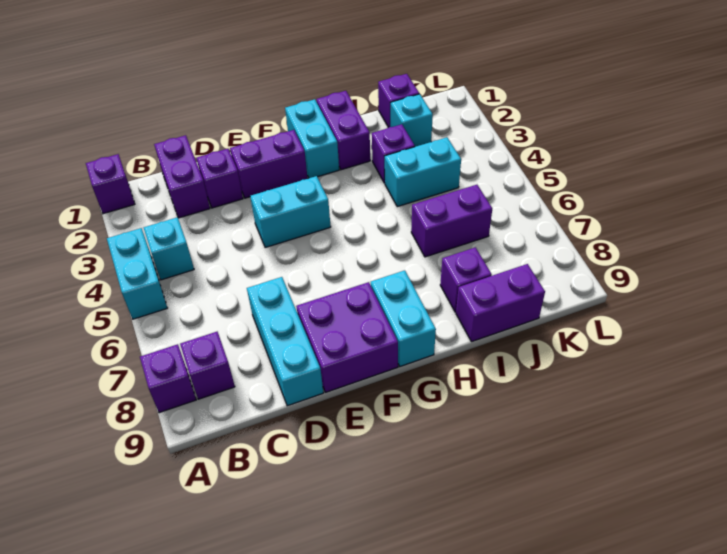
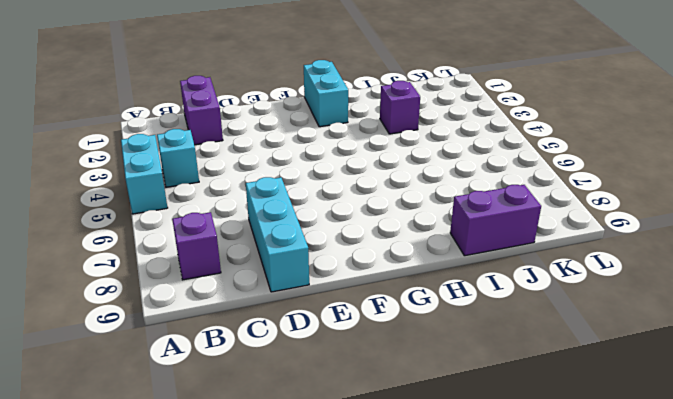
none -> purple brick A1 level 1
none -> purple brick A8 level 1
none -> purple brick D2 level 1

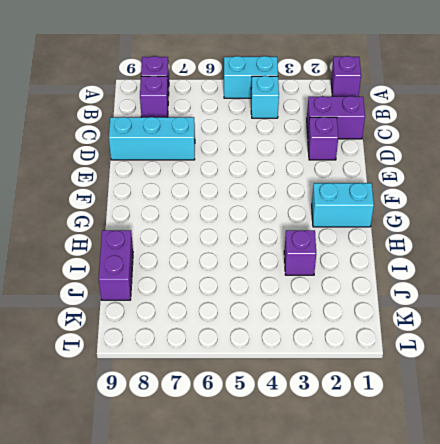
none -> purple brick E2:F2 level 1
none -> cyan brick E4:F4 level 1
none -> purple brick E8:F9 level 1

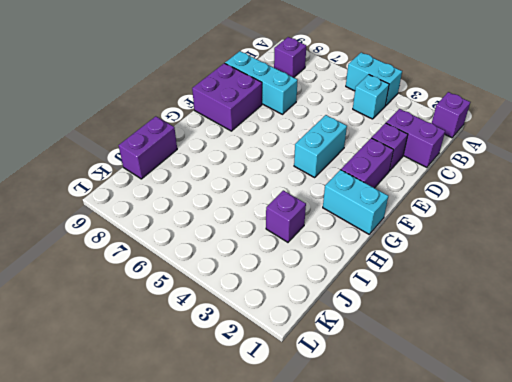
none -> purple brick A8 level 1
none -> cyan brick G8:G9 level 1
none -> purple brick H1:H2 level 1

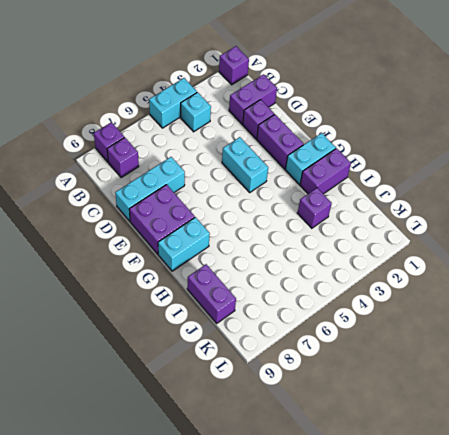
none -> cyan brick I4:J4 level 1
none -> purple brick I6:J6 level 1
none -> purple brick I8 level 1

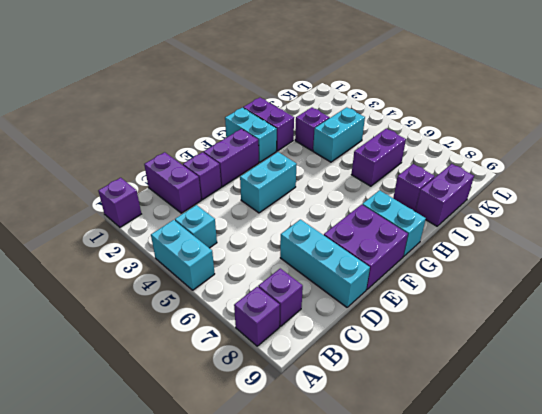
none -> purple brick J1 level 1
none -> cyan brick J2 level 1

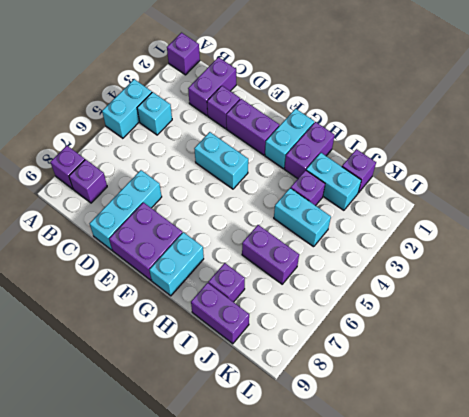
cyan brick I2:J2 level 1 -> cyan brick J2 level 1

